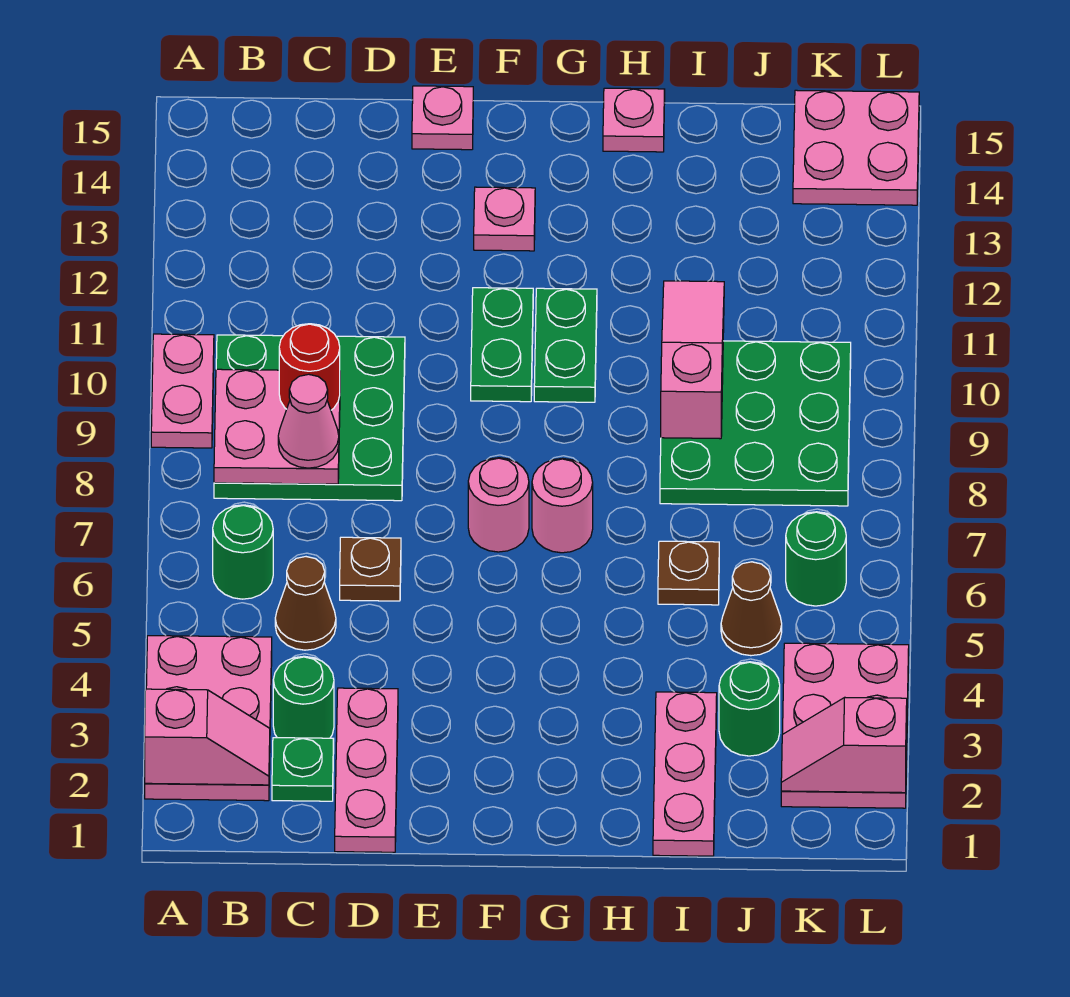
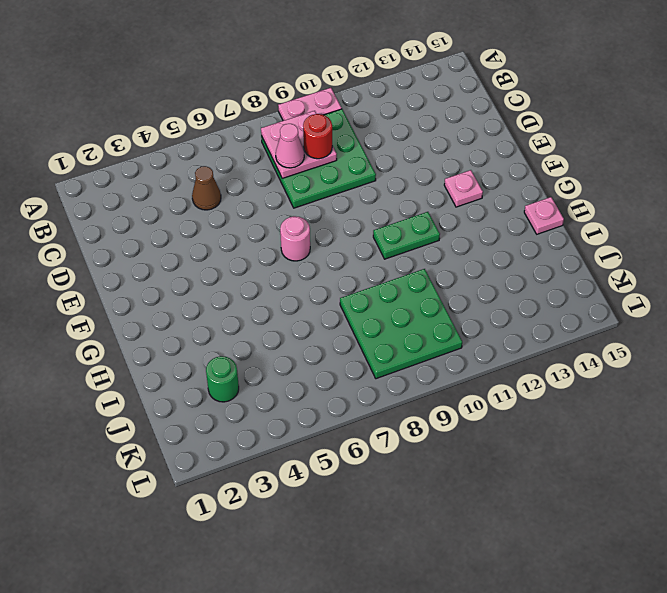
none -> pink plate A2:B4 level 1
none -> green round brick B6 level 1
none -> green plate C2 level 1
none -> green round brick C3 level 1

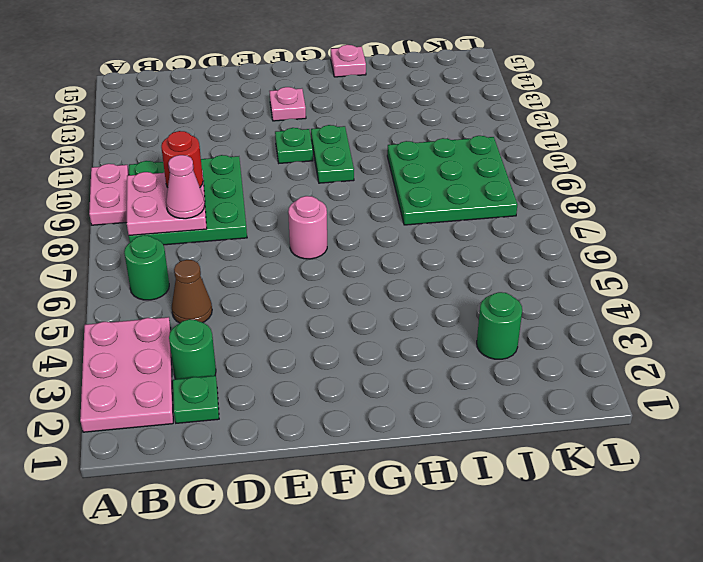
green plate F11 level 1 -> green plate F10:F11 level 1
none -> pink plate D1:D3 level 1
none -> brown plate D6 level 1
none -> pink plate E15 level 1
none -> pink round brick G7 level 1

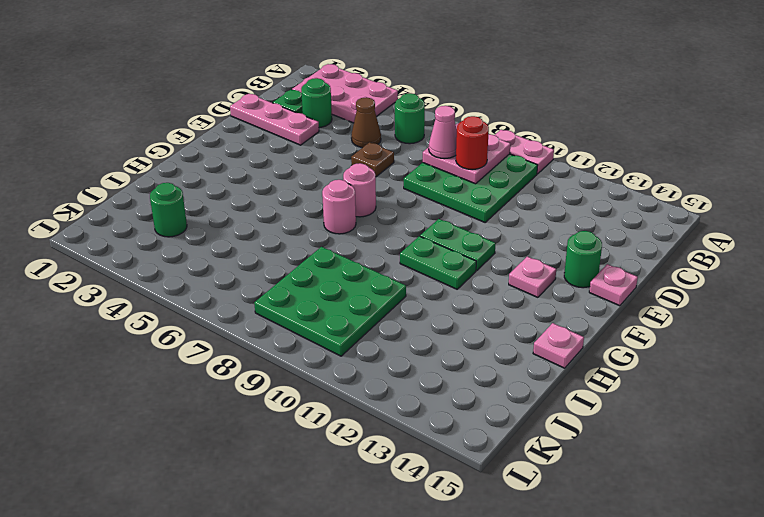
green round brick E14 level 1 -> green round brick K6 level 1
none -> pink plate I1:I3 level 1
none -> brown plate I6 level 1
none -> brown cone J5 level 1
none -> pink plate K2:L4 level 1

